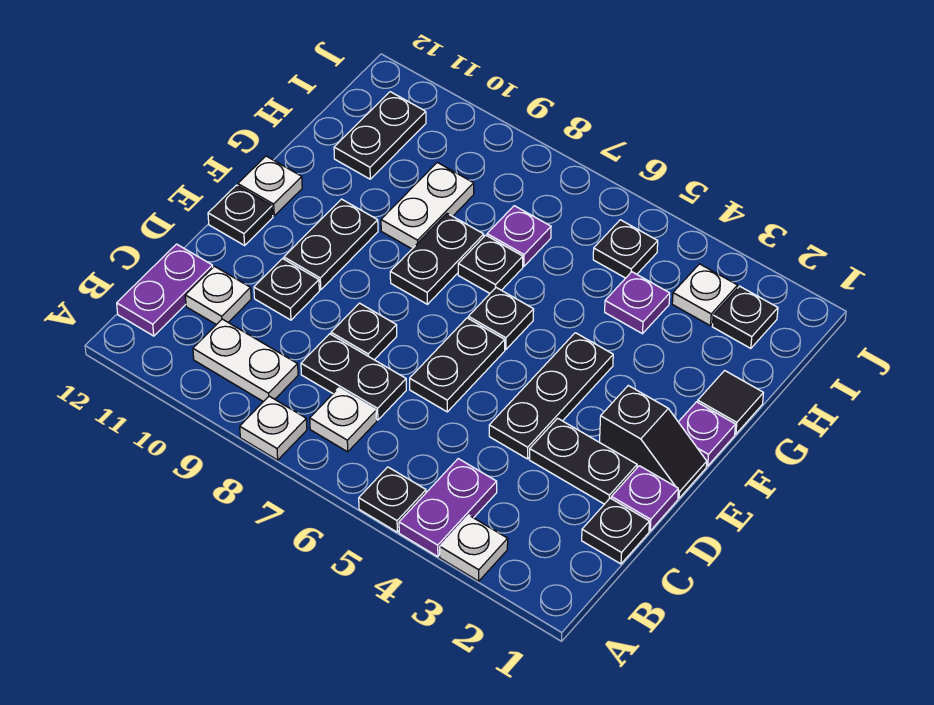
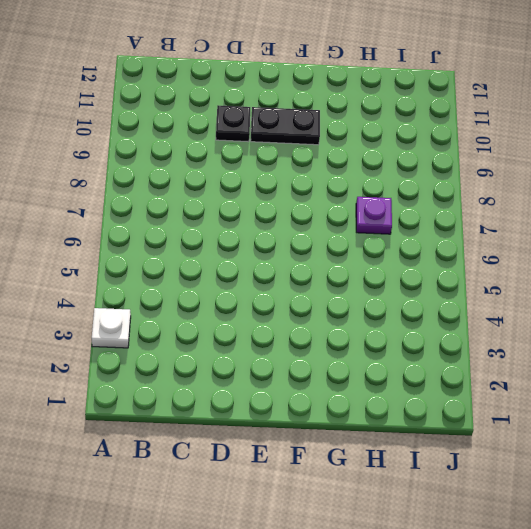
none -> purple plate A4:B4 level 1
none -> black plate A5 level 1
none -> white plate A8 level 1
none -> white plate B7 level 1

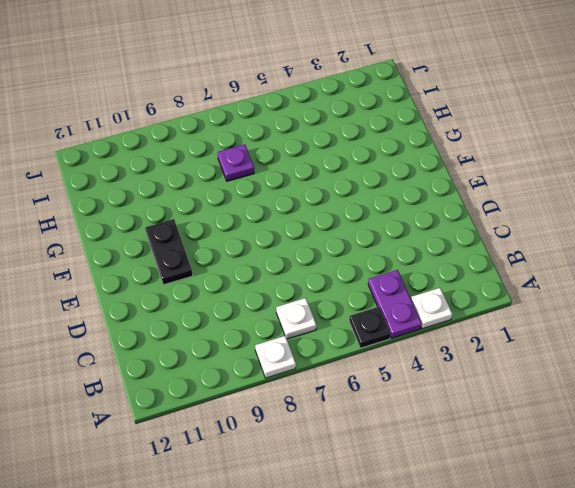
none -> white plate B9:B10 level 1
none -> purple plate B12:C12 level 1
none -> black plate C1 level 1
none -> black plate C7:C8 level 1

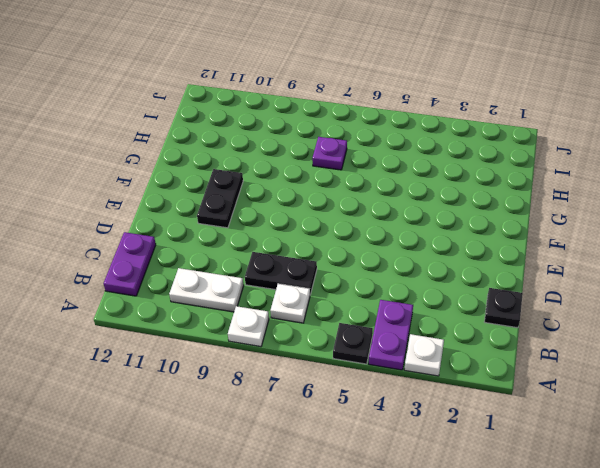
none -> white plate C11 level 1
none -> purple plate D1 level 1
none -> black plate D2:D3 level 1
none -> black plate D4:F4 level 1

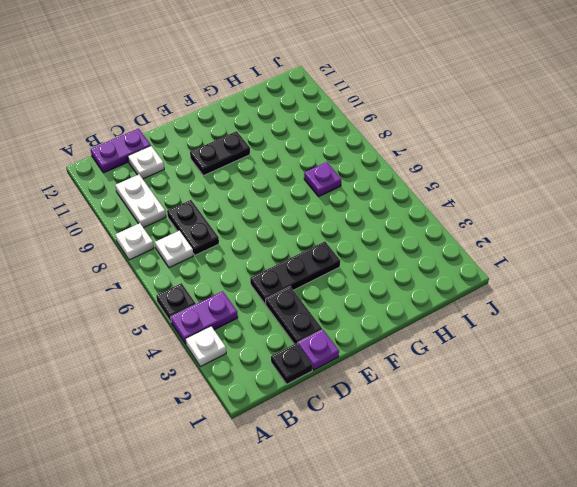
none -> black plate D6:E6 level 1
none -> black plate D8 level 1
none -> black plate D10 level 1
none -> black slope E1:E2 level 1 top 2

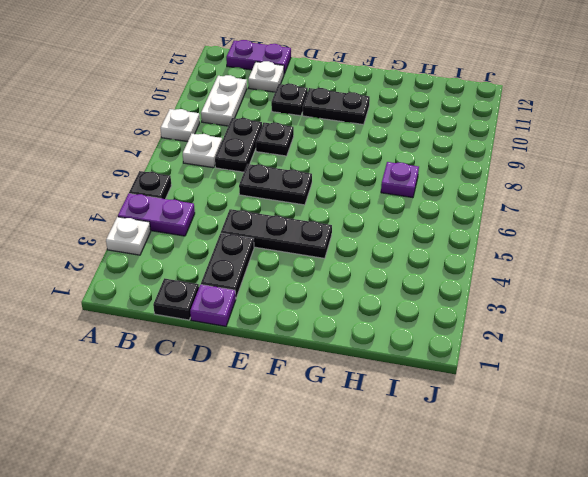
none -> black slope E1:E2 level 1 top 2
none -> black plate E12 level 1
none -> purple plate F1 level 1
none -> black plate F6 level 1

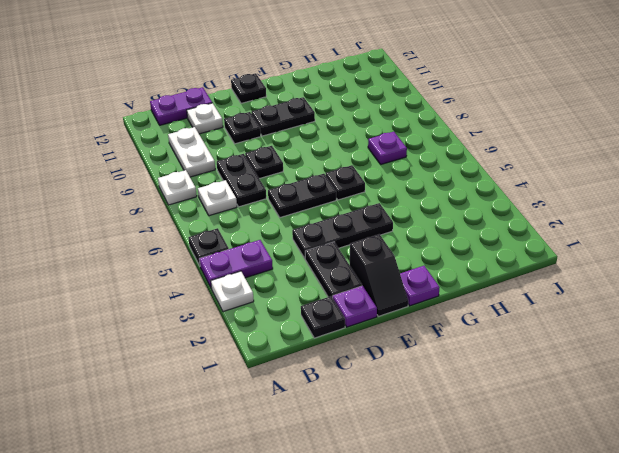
none -> black plate F8:G8 level 1
none -> white plate F12 level 1
none -> black tile G1 level 1
none -> black plate G7 level 1

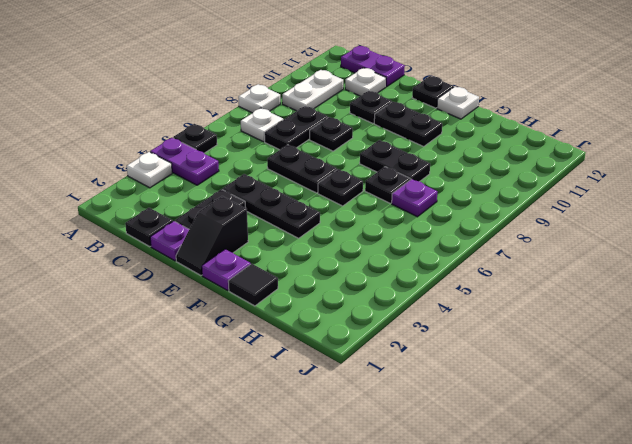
none -> white plate G9:H9 level 1
none -> purple plate H4 level 1
none -> black plate H11:I11 level 1
none -> black plate I2 level 1

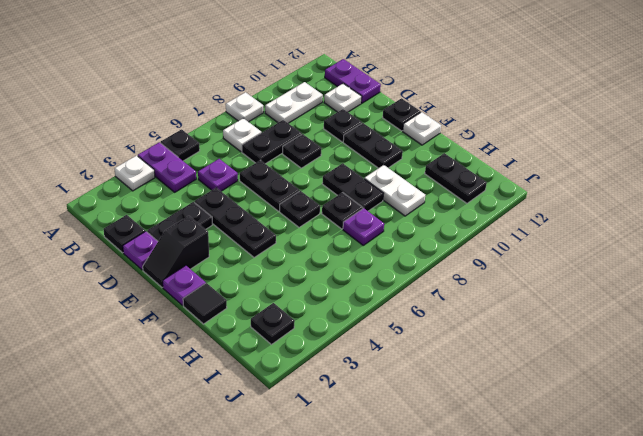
purple plate C5 level 1 -> purple plate H4 level 1
none -> white plate I3 level 1
none -> black plate I5 level 1

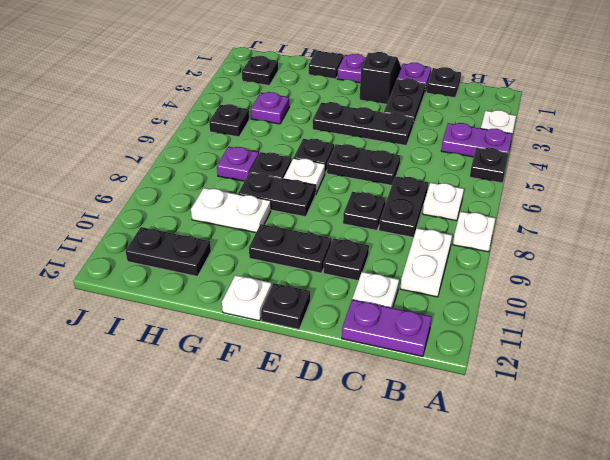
white plate F7 level 1 -> white plate I3 level 1

